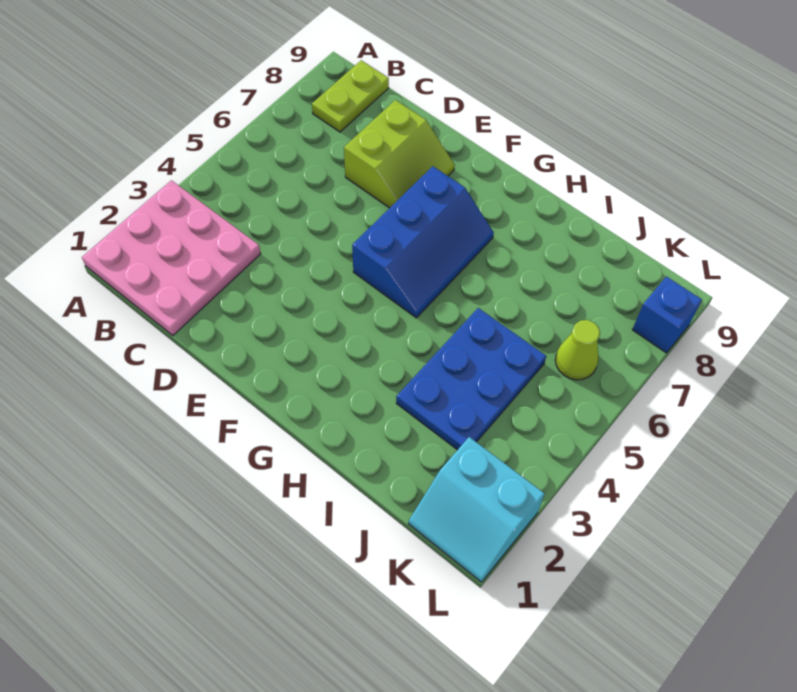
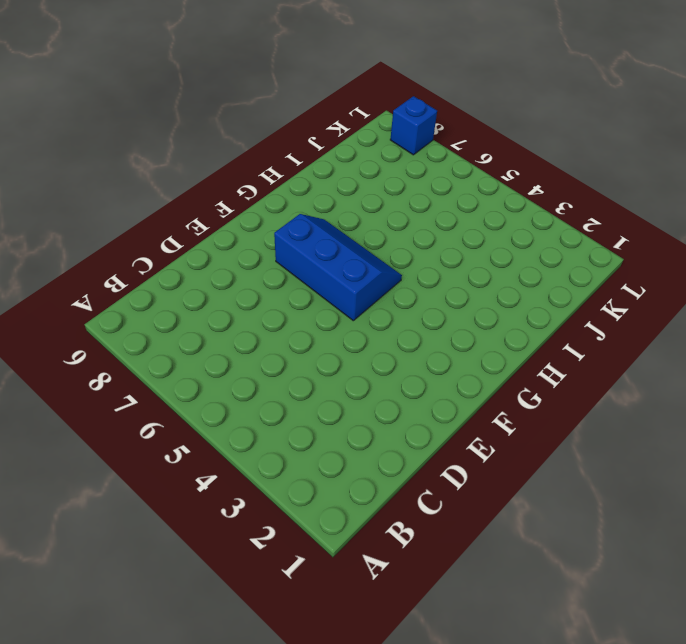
none -> pink plate A1:C3 level 1
none -> lime plate B8:B9 level 1

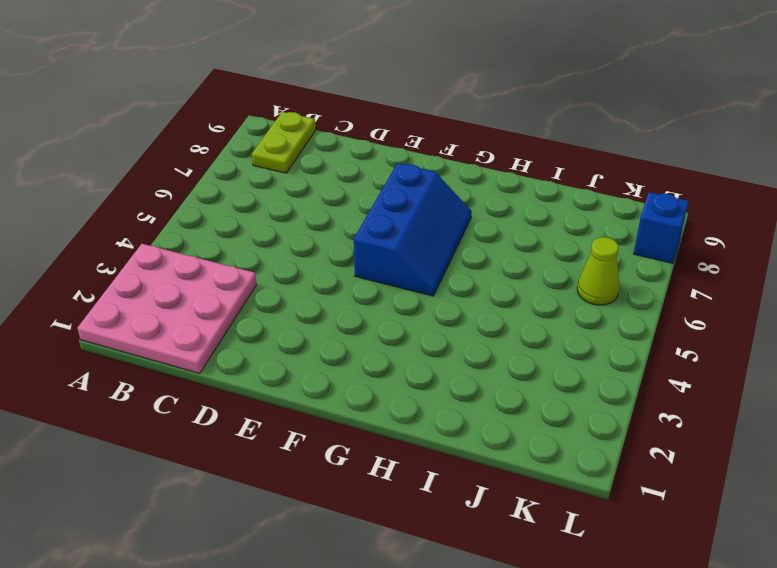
none -> lime slope D7:E8 level 1 top D
none -> blue plate I3:J5 level 1

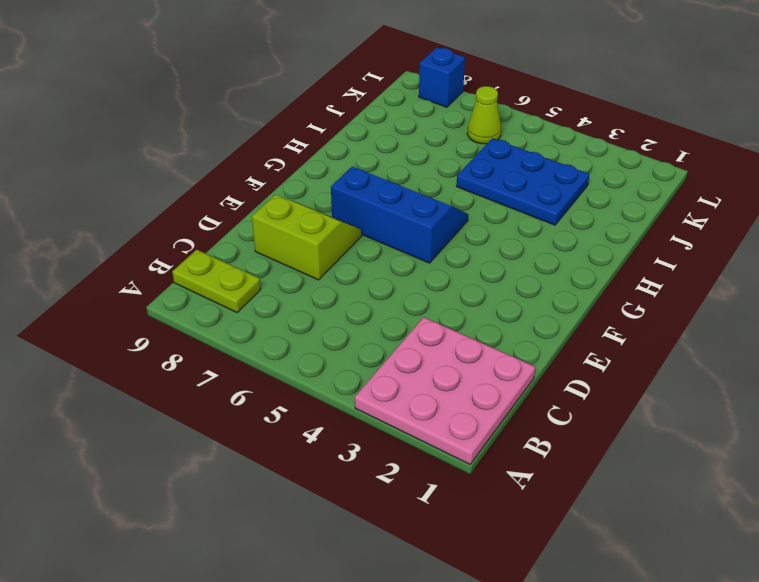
none -> cyan slope K1:L2 level 1 top 2

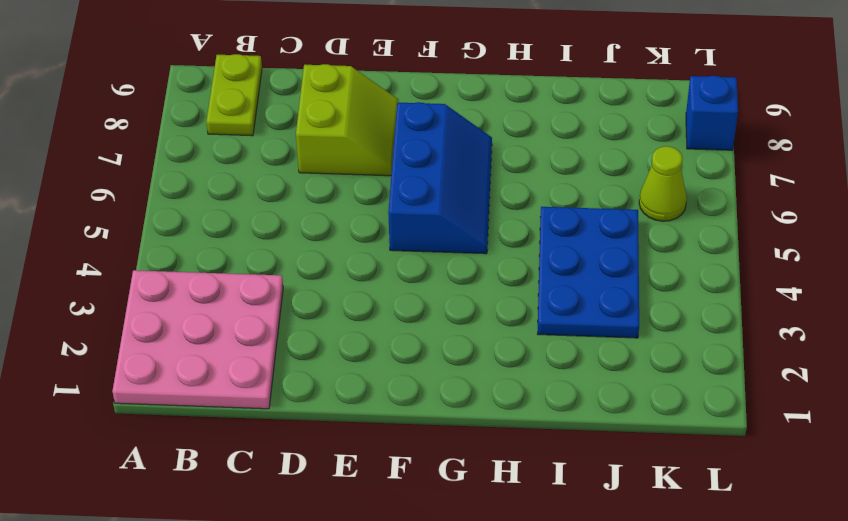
none -> cyan slope K1:L2 level 1 top 2

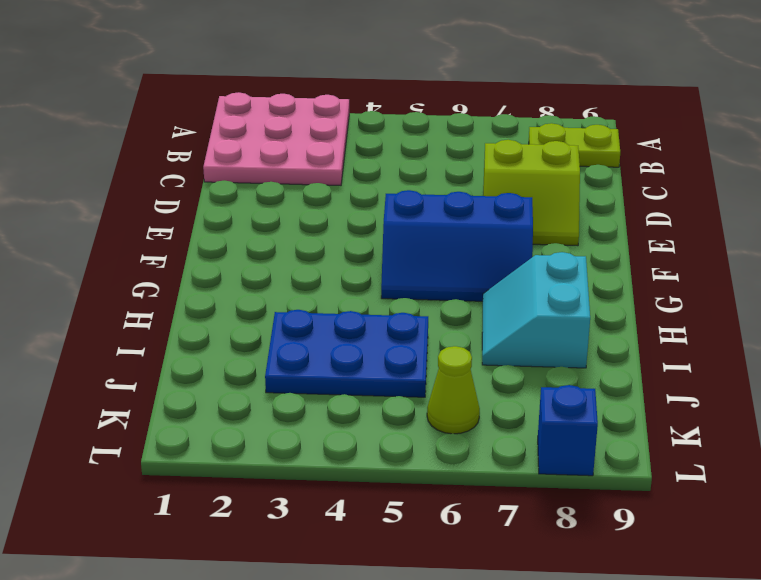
cyan slope H7:I8 level 1 top 8 -> cyan slope K1:L2 level 1 top 2

